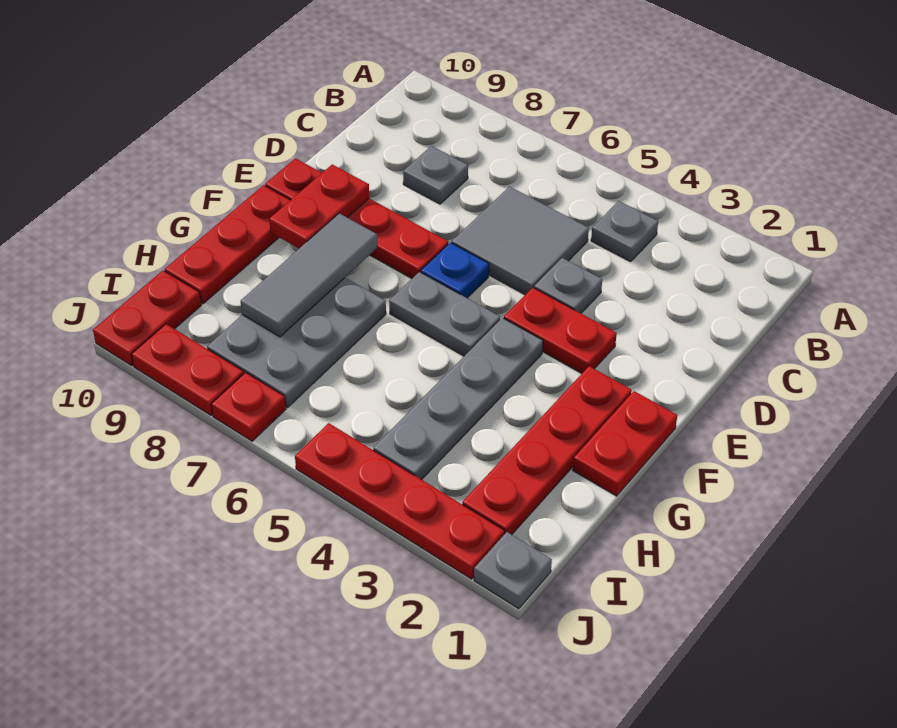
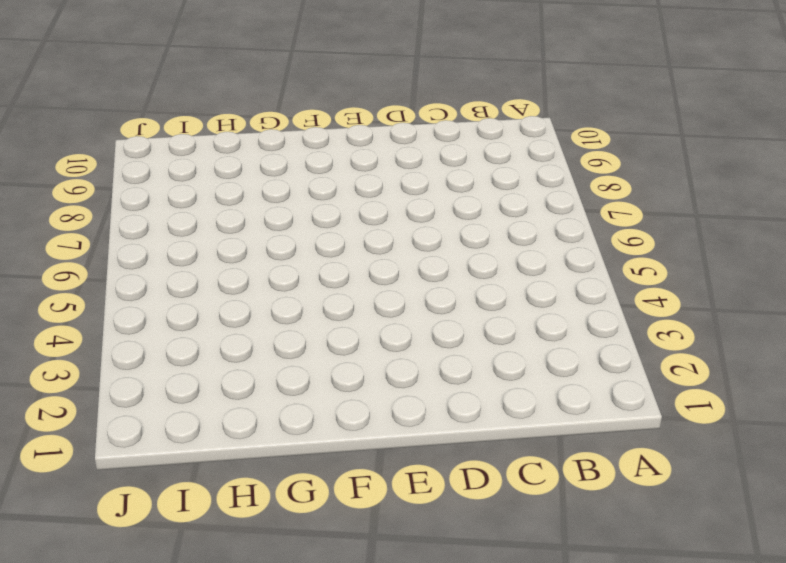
none -> grey plate B4 level 1
none -> grey tile C5:D6 level 1
none -> grey plate C8 level 1

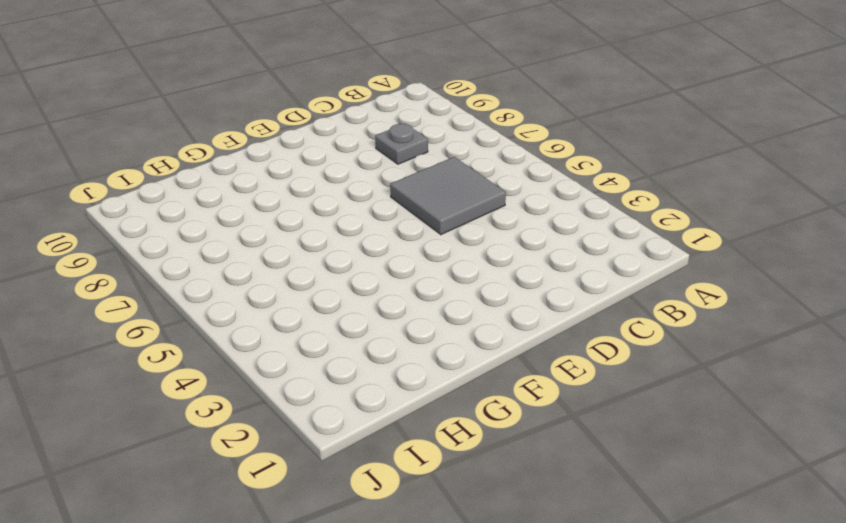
none -> grey plate B4 level 1
none -> grey plate D4 level 1
none -> red plate E3:E4 level 1

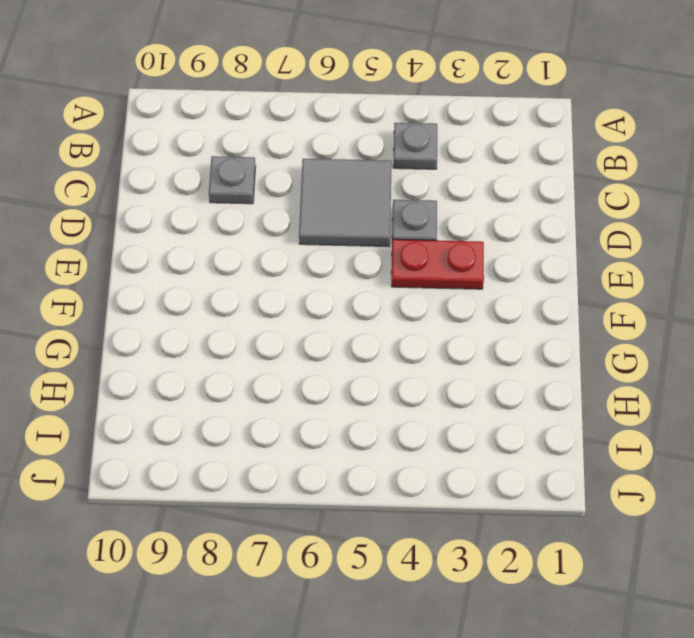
none -> blue plate E6 level 1
none -> red plate E7:E10 level 1
none -> red plate F1:G1 level 1

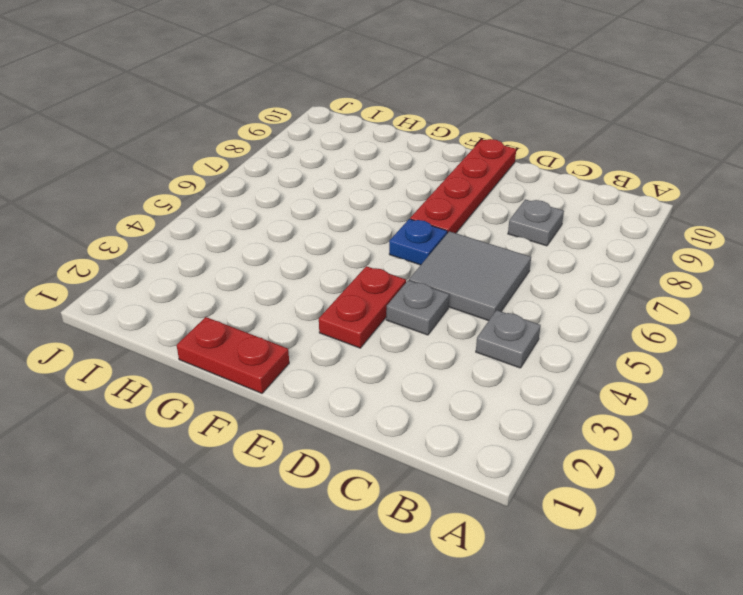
none -> red plate F2:I2 level 1
none -> grey plate F4:I4 level 1
none -> grey plate F5:F6 level 1

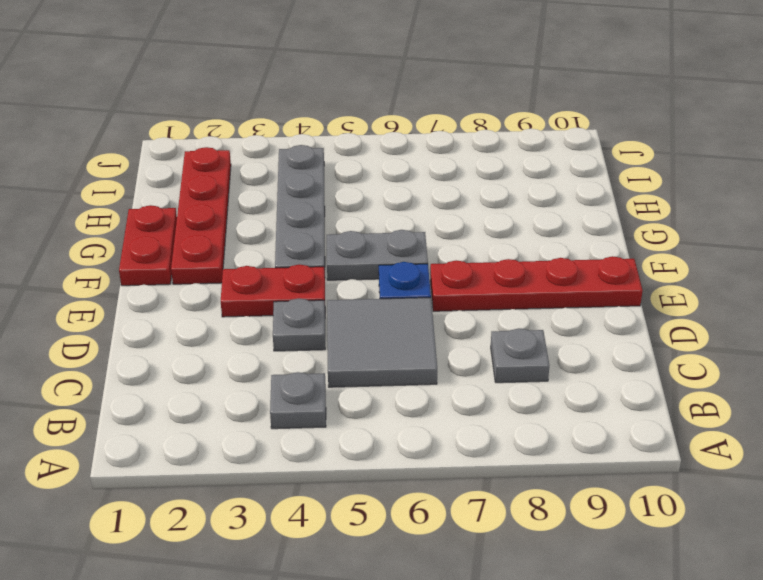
none -> red plate F10:H10 level 1
none -> grey plate G7:I8 level 1
none -> red plate I10:J10 level 1

